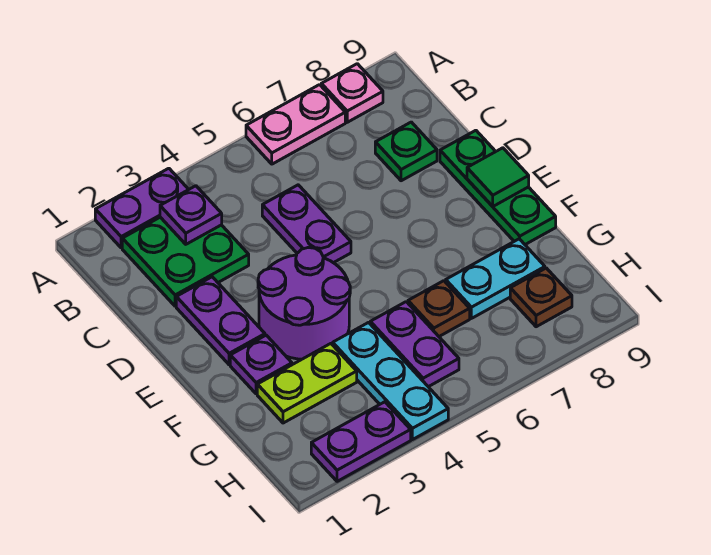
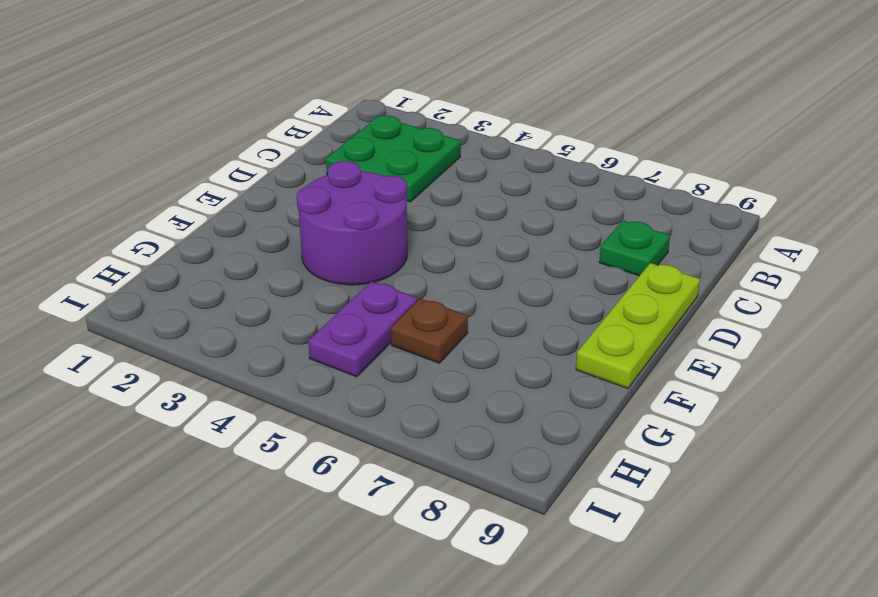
lime plate D9:F9 level 1 -> green plate D9:F9 level 1
none -> purple plate A2:A3 level 1
none -> pink plate A6:A7 level 1
none -> pink plate A8 level 1

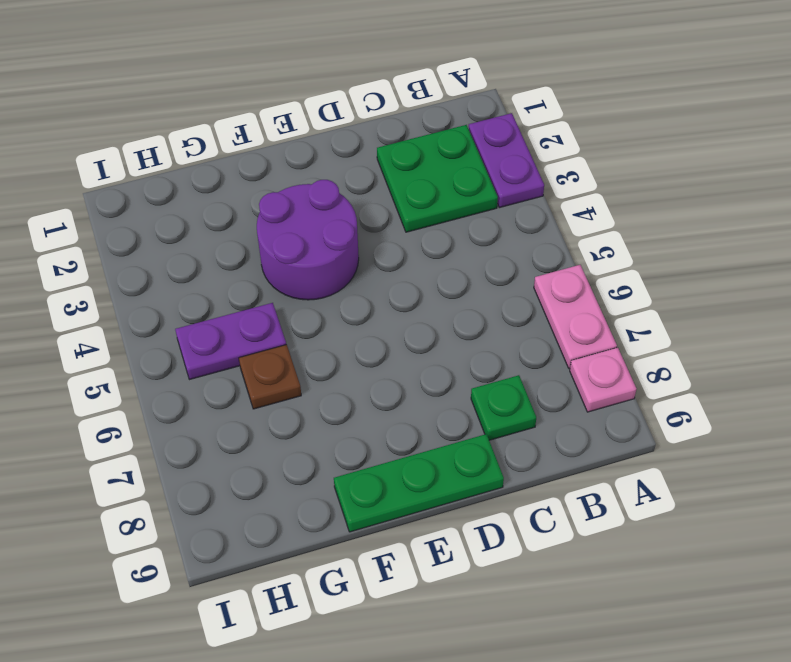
none -> purple plate C5:D5 level 1
none -> purple plate D2:E2 level 1
none -> purple plate F2 level 1

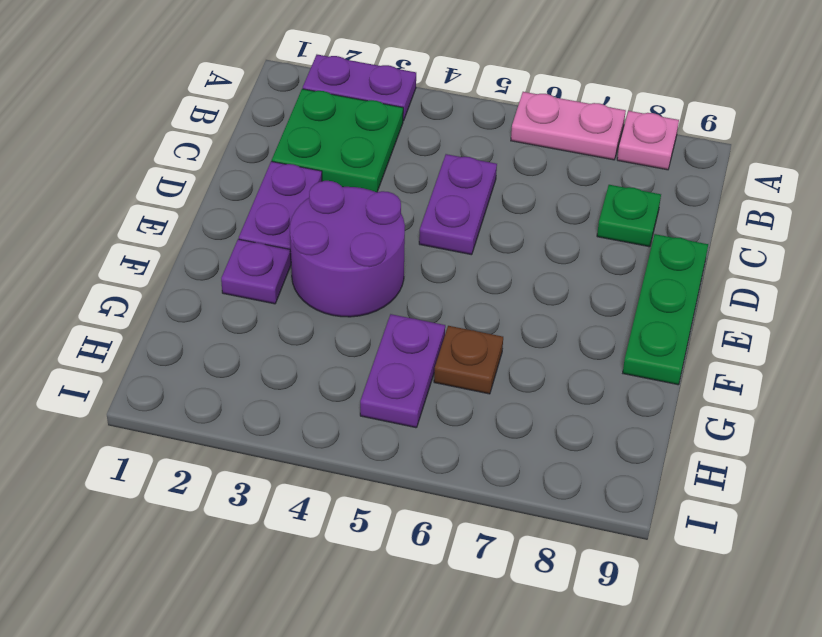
none -> lime plate G2:G3 level 1
none -> cyan plate G4:I4 level 1
none -> cyan plate G7:G8 level 1

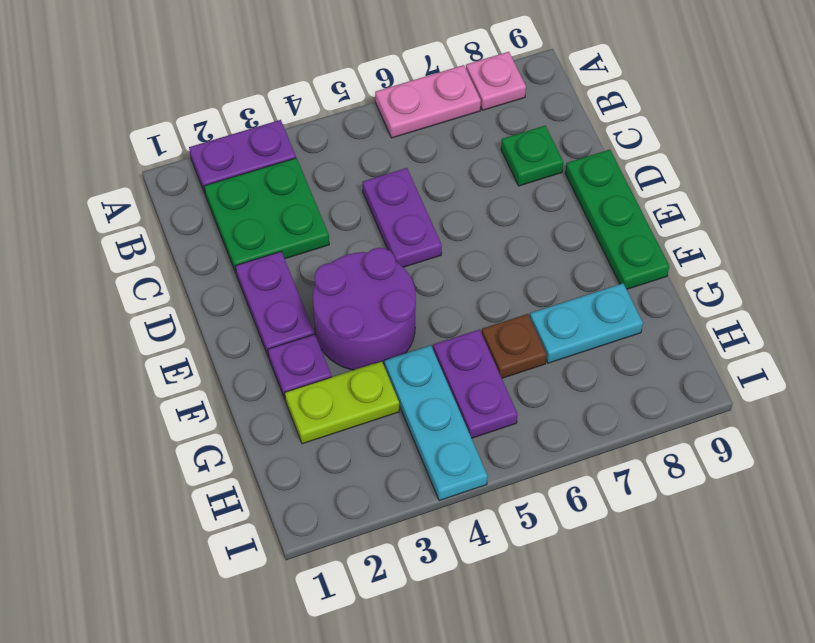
none -> brown plate H8 level 1
none -> purple plate I2:I3 level 1
none -> purple plate B3 level 2

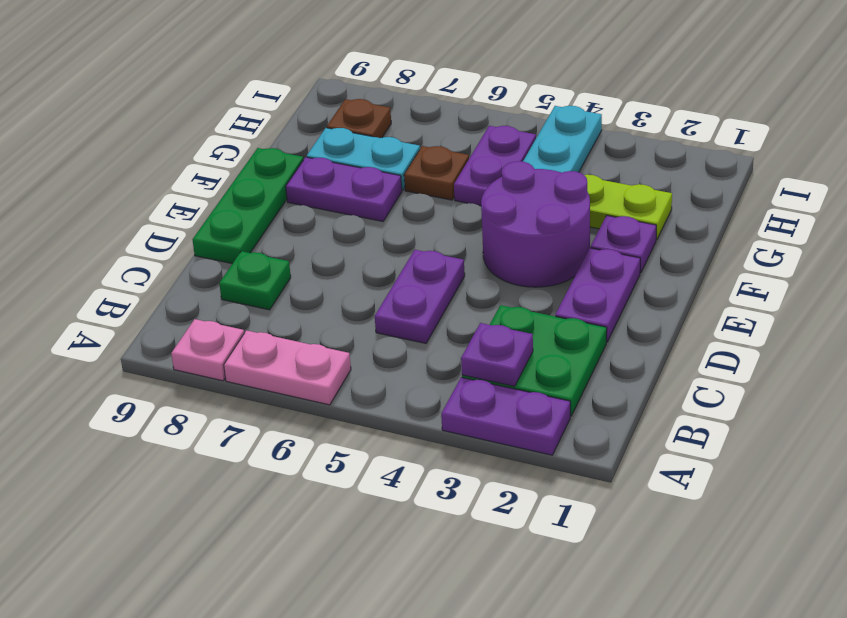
purple plate F7:F8 level 1 -> purple plate I2:I3 level 1
none -> green tile E9 level 2

